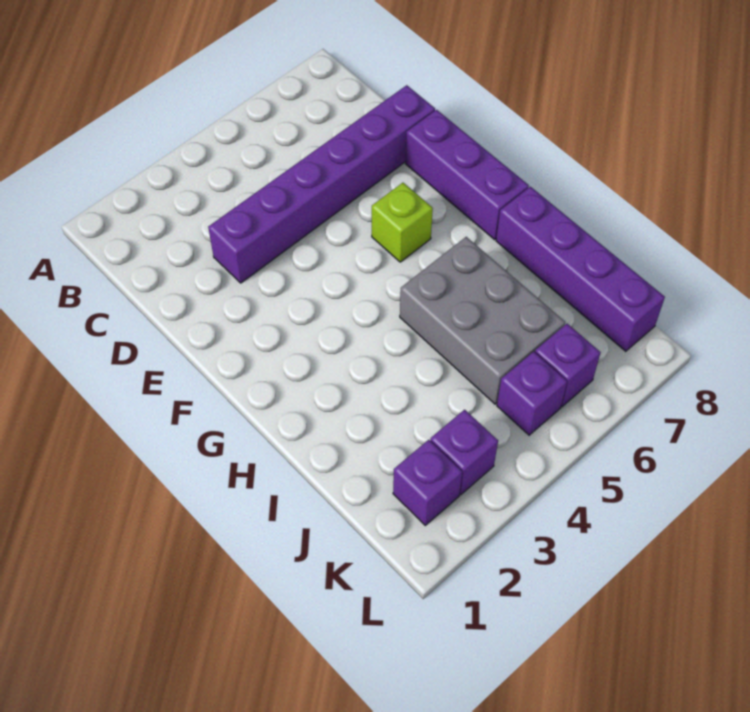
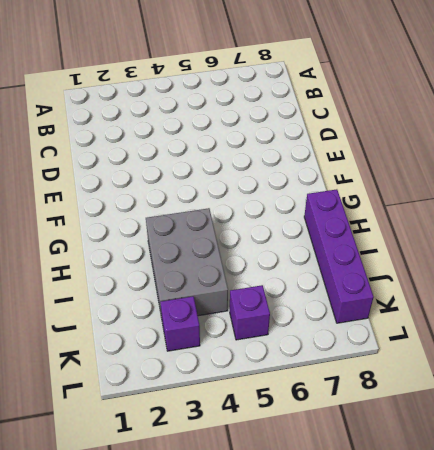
grey brick H3:J4 level 1 -> grey brick H5:J6 level 1
none -> purple brick D3:D8 level 1
none -> purple brick E8:G8 level 1

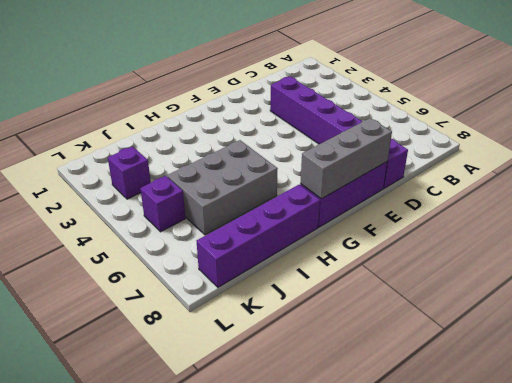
grey brick E8:G8 level 2 -> none
none -> lime brick F6 level 1
none -> purple brick K2 level 1

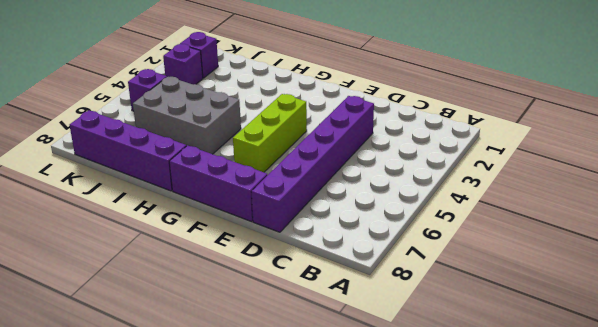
lime brick F4:F6 level 1 -> lime brick F6 level 1
none -> purple brick K6 level 1

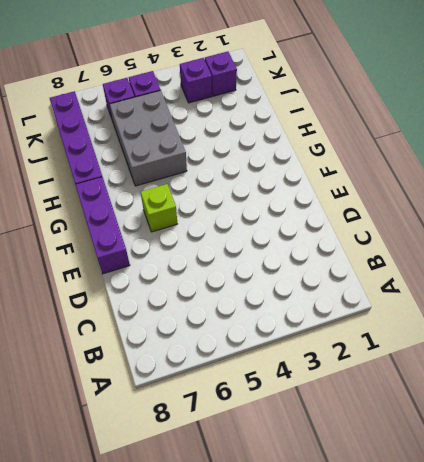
none -> purple brick D3:D8 level 1

